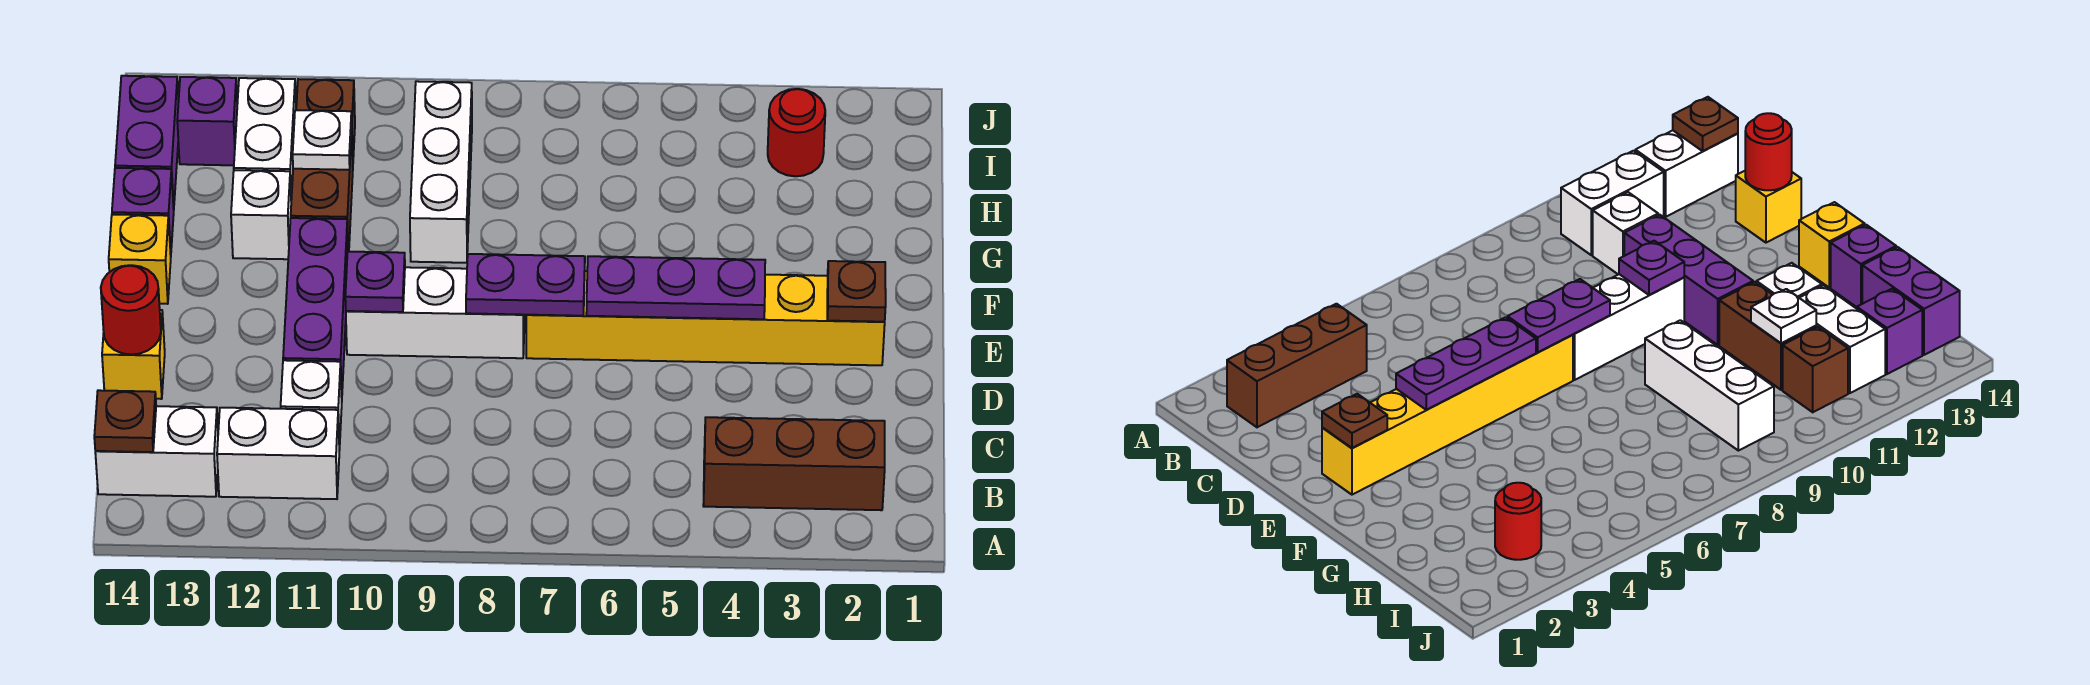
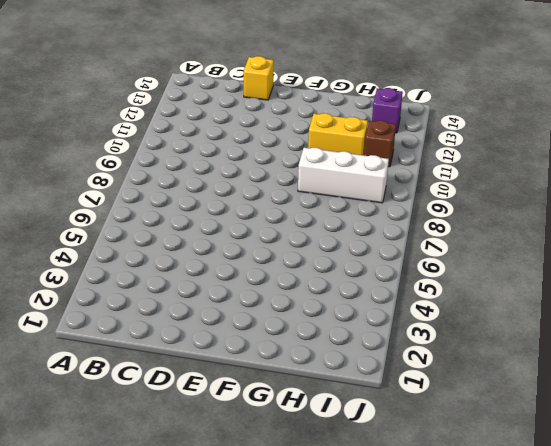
yellow brick G11:H11 level 1 -> brown brick G11:H11 level 1
none -> brown brick B2:B4 level 1
none -> white brick B11:B12 level 1
none -> white brick B13:B14 level 1

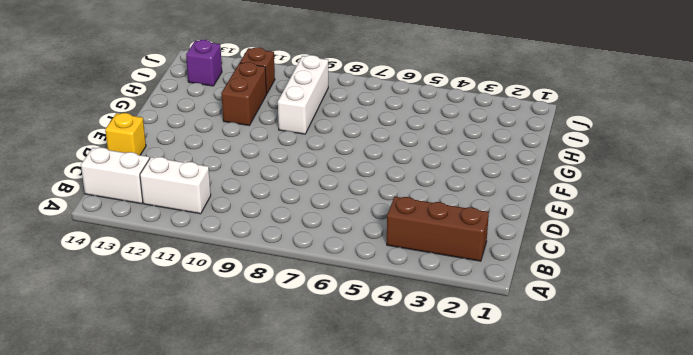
none -> white brick C11 level 1
none -> purple brick D11:F11 level 1
none -> yellow brick E2:E7 level 1

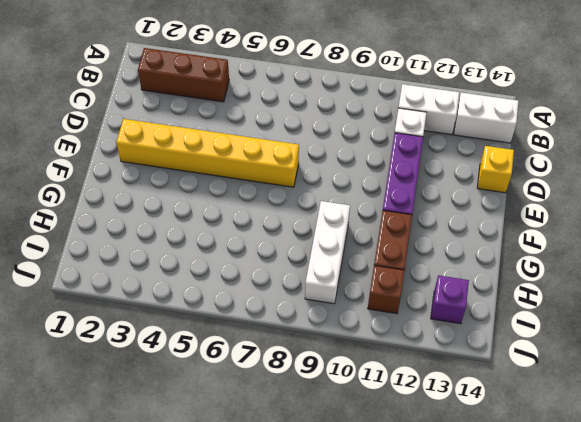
none -> white brick E8:E10 level 1
none -> yellow brick F14 level 1
none -> white brick G12 level 1

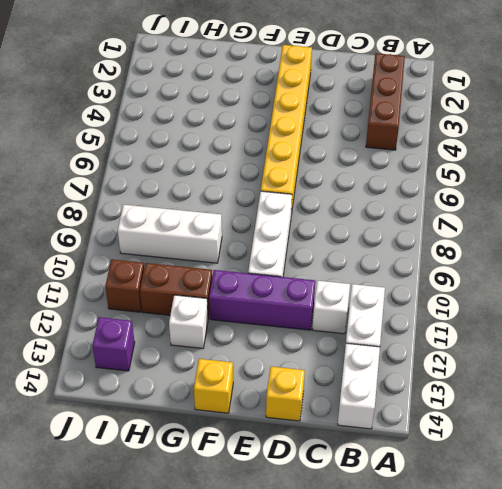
none -> purple brick G14 level 1
none -> white brick H12:I12 level 1
none -> purple brick H14:I14 level 1

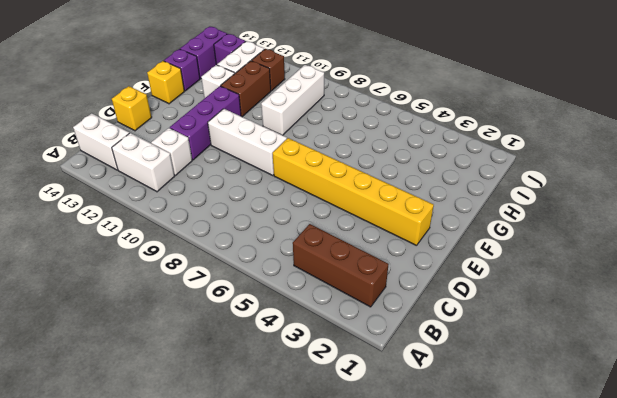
none -> red round brick I3 level 1
none -> brown plate B14 level 2
none -> red round brick D14 level 2

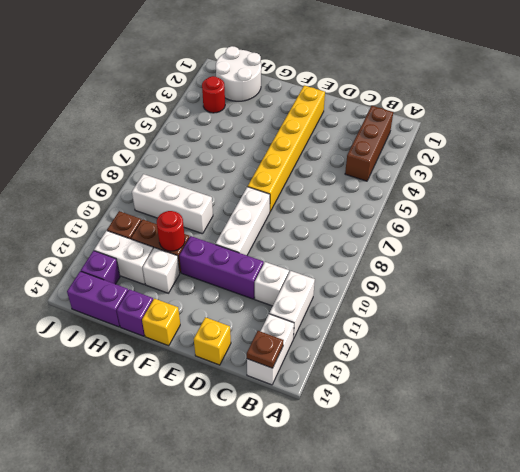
red round brick G11 level 2 -> red round brick D14 level 2
white round brick H1:I2 level 1 -> none
none -> brown plate E2 level 2
none -> purple plate E4:E6 level 2
none -> purple plate E7:E8 level 2

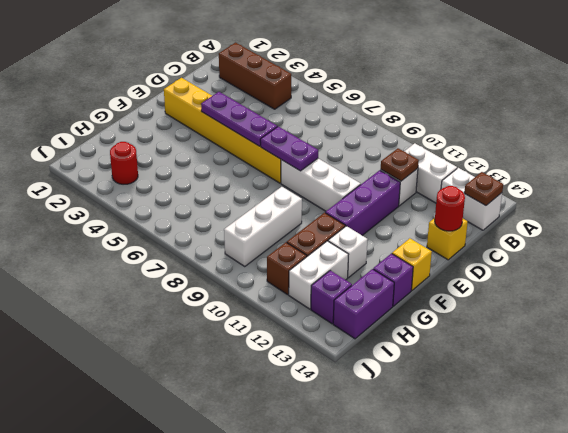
brown plate C11 level 2 -> brown plate E2 level 2
none -> purple plate E10 level 2
none -> white plate H11 level 2

